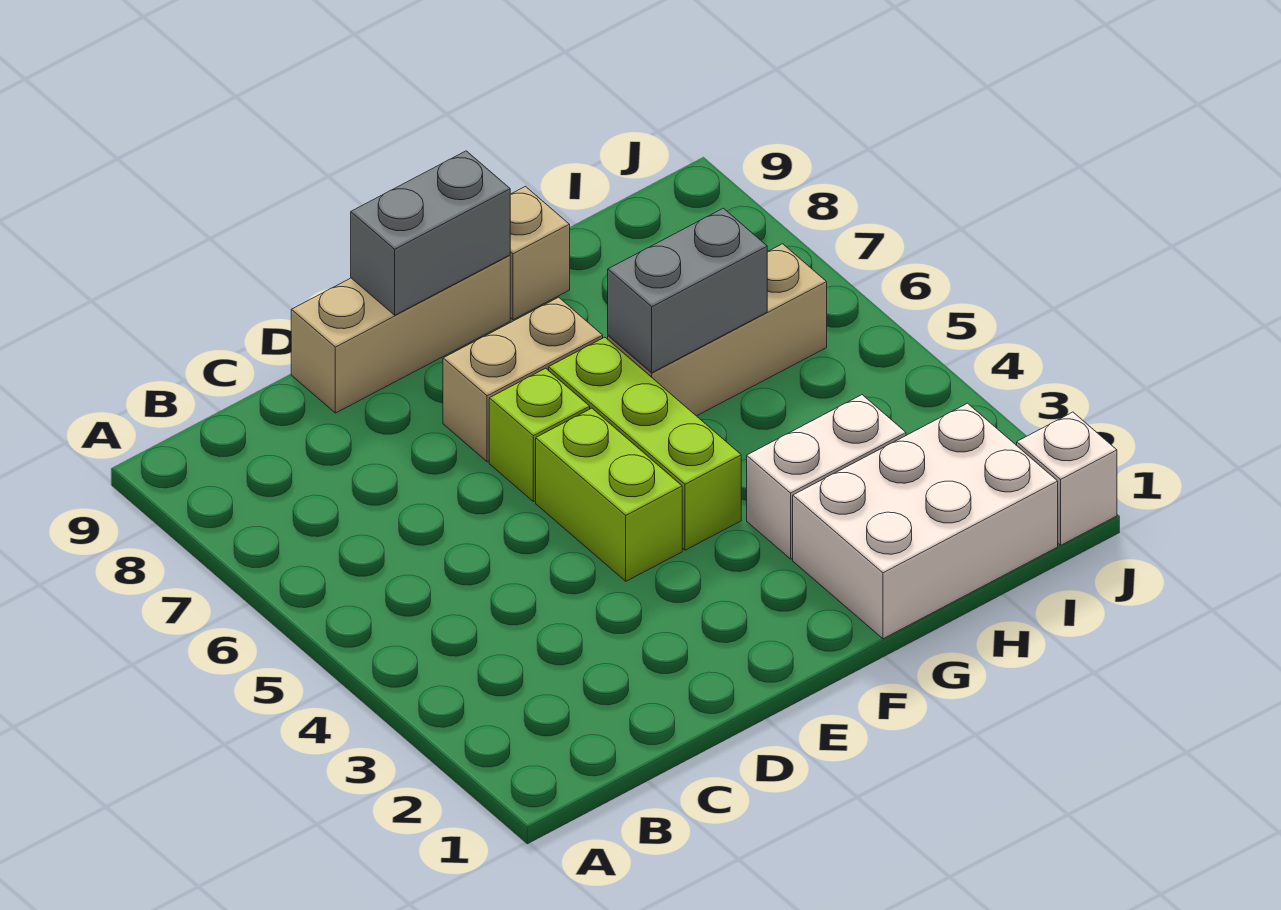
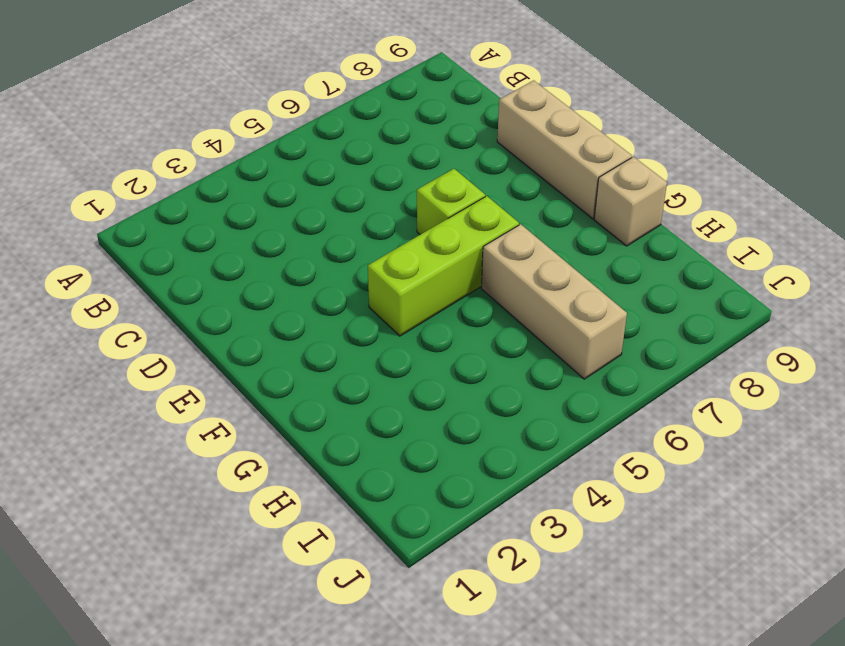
none -> lime brick E4:E5 level 1
none -> tan brick E7:F7 level 1
none -> white brick G1:I2 level 1

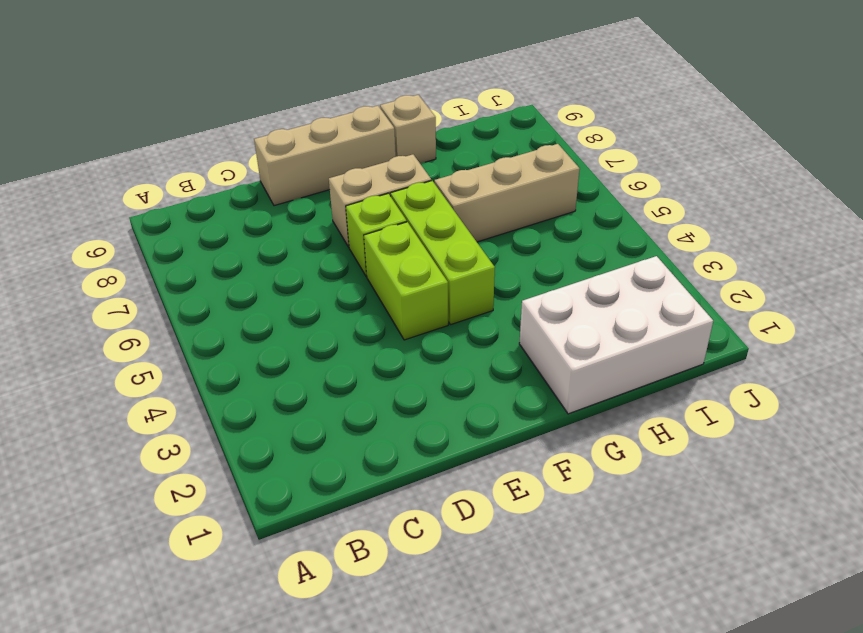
none -> white brick G3:H3 level 1
none -> white brick J1 level 1
none -> grey brick E9:F9 level 2

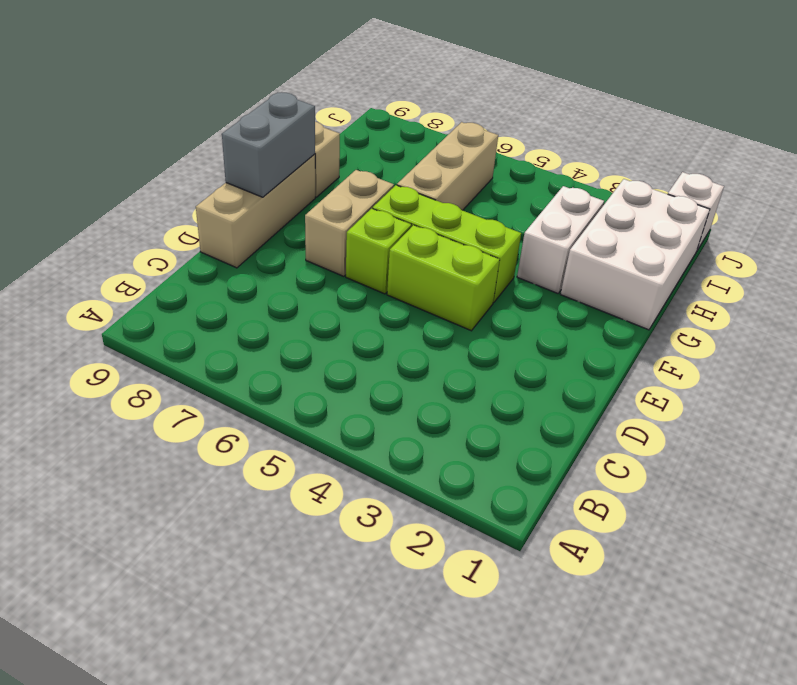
none -> grey brick G6:H6 level 2

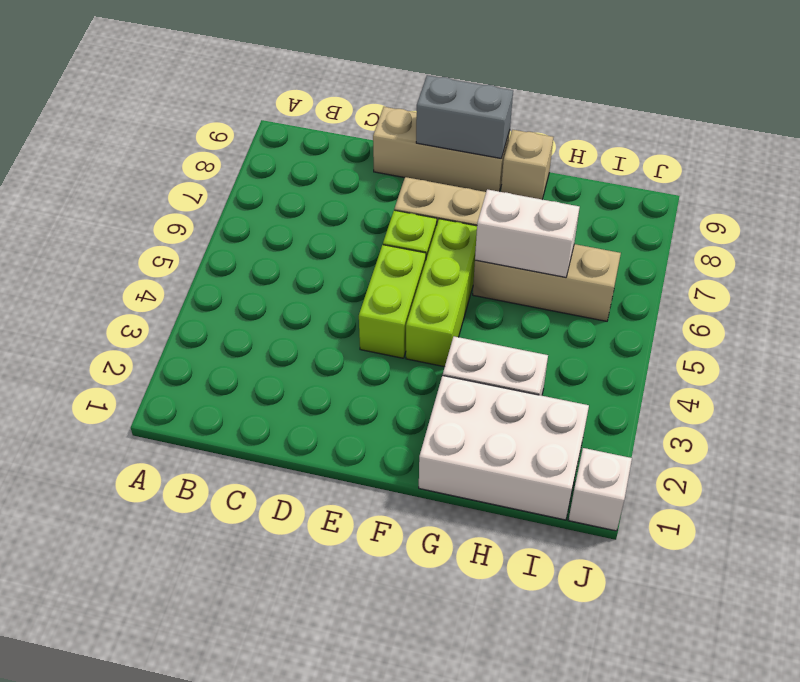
white brick G6:H6 level 2 -> grey brick G6:H6 level 2

